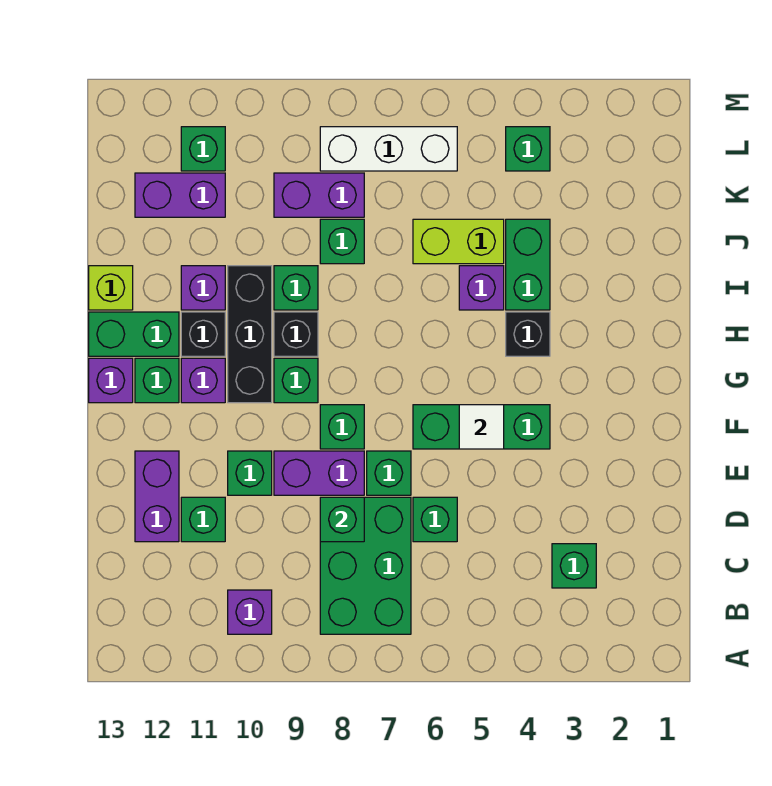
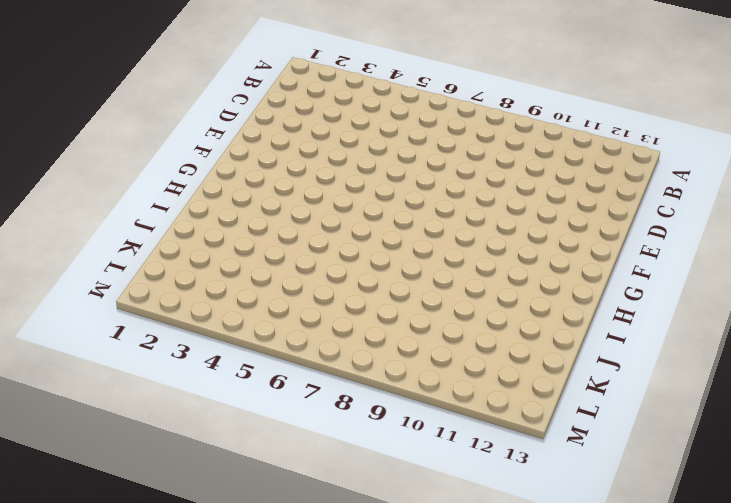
none -> green brick B7:D8 level 1
none -> purple brick B10 level 1
none -> green brick C3 level 1
none -> green brick D6 level 1

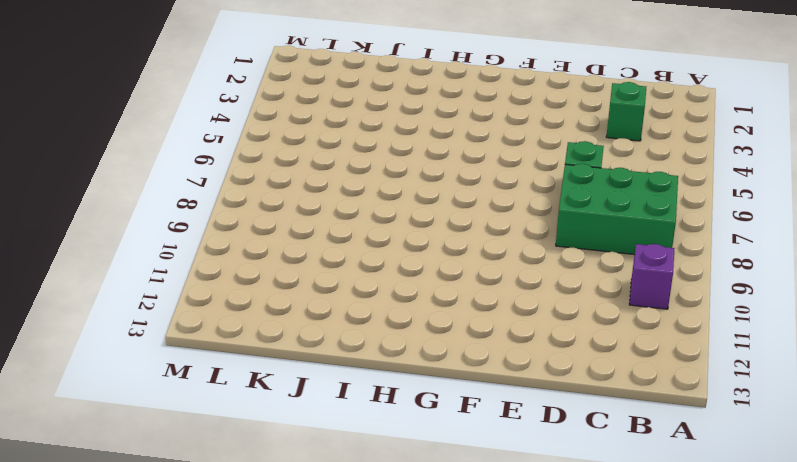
none -> green brick D11 level 1
none -> purple brick D12:E12 level 1
none -> green brick E7 level 1
none -> purple brick E8:E9 level 1

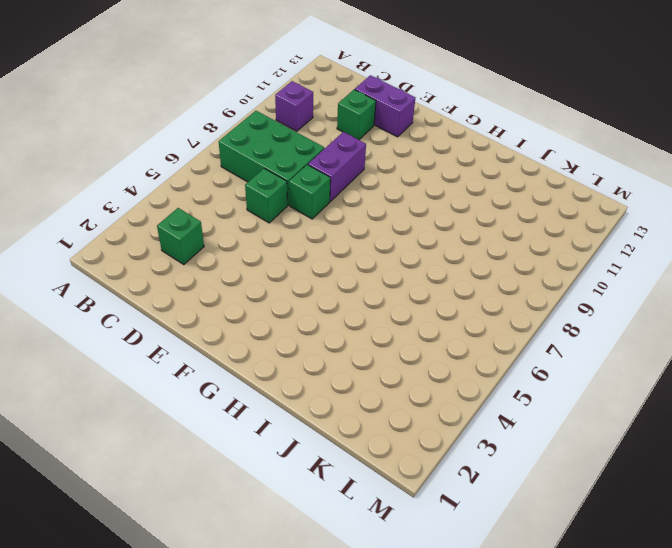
none -> green brick E10 level 1
none -> green brick F4:F6 level 1
none -> green brick F8 level 1
none -> green brick G9 level 1

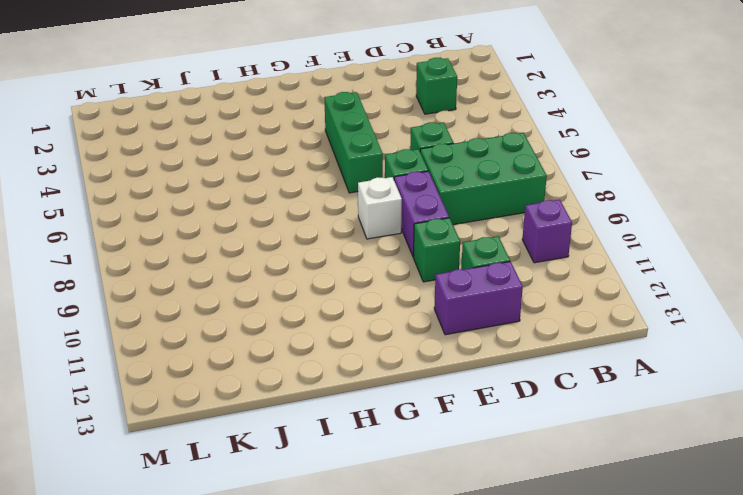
white brick F8 level 1 -> green brick F8 level 1
none -> green brick G9 level 1
none -> black brick G10:I10 level 1
none -> purple brick G11 level 1
none -> green brick G12 level 1

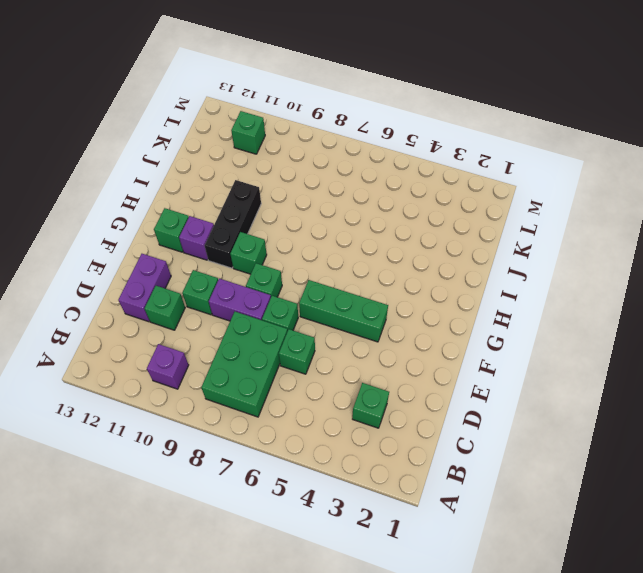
none -> purple brick G13 level 1
none -> black brick H4 level 1
none -> black brick H9 level 1
none -> black brick H11 level 1

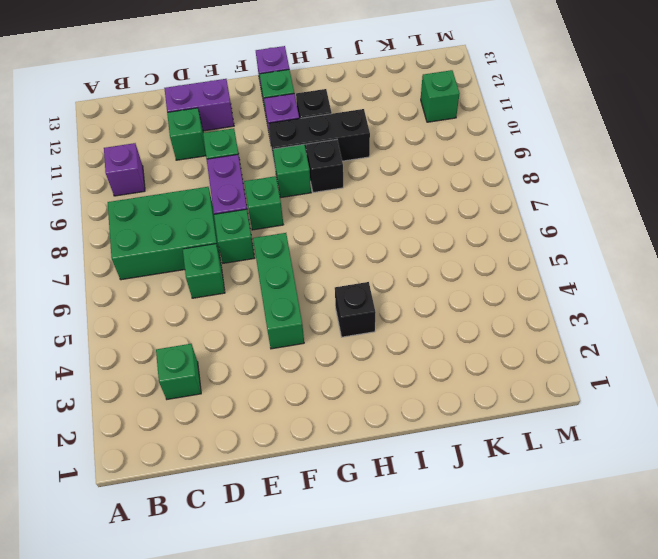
none -> green brick H12:H13 level 1
none -> green brick I4:J4 level 1
none -> purple brick I5 level 1
none -> green brick I9 level 1

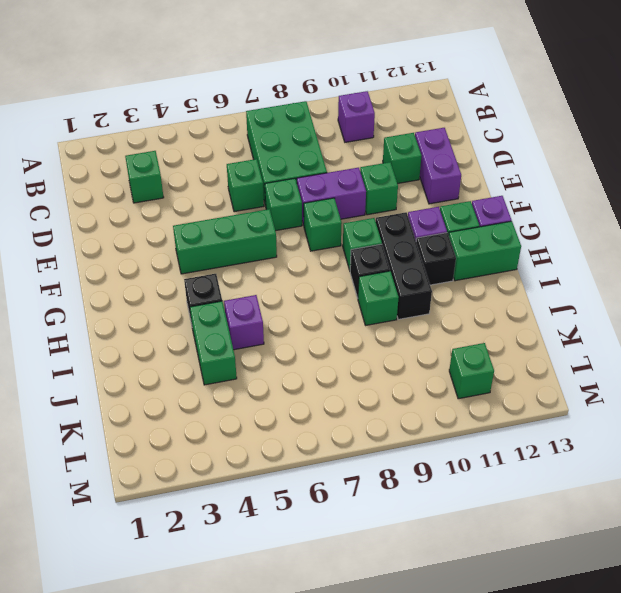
none -> purple brick I11 level 1
none -> lime brick I13 level 1
none -> lime brick J5:J6 level 1
none -> green brick J8 level 1

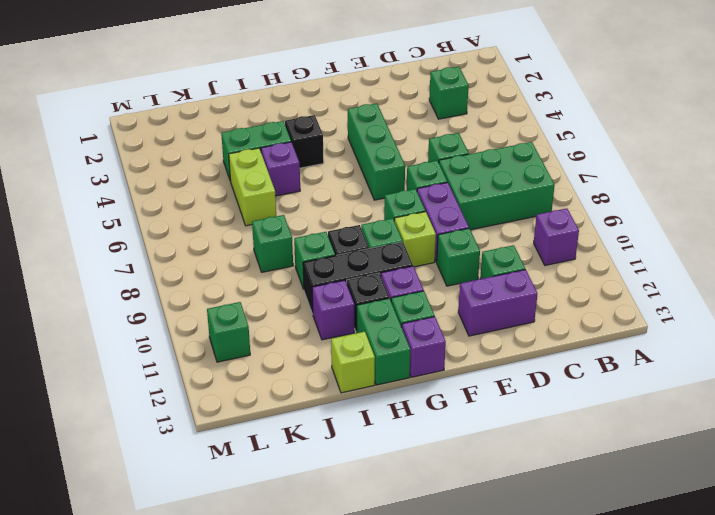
lime brick F9 level 1 -> none
none -> purple brick K8:K9 level 1
none -> purple brick K11:K12 level 1
none -> green brick L4 level 1
none -> white brick L6:L8 level 1

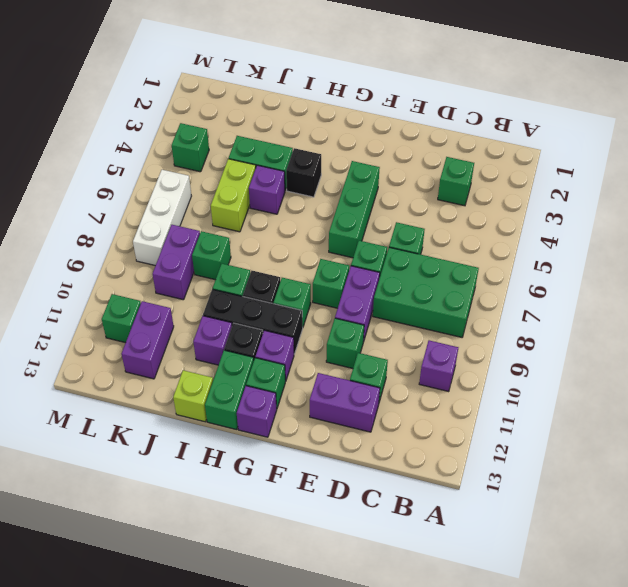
none -> green brick D8 level 2
none -> white tile F5 level 2

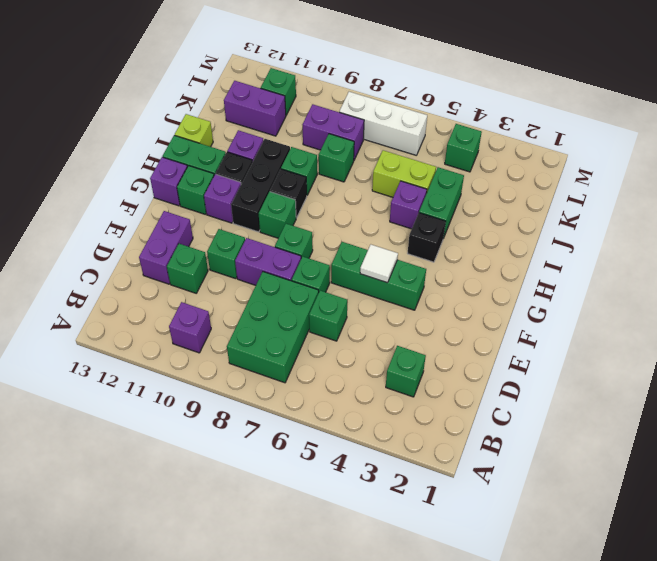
none -> green brick D8 level 2

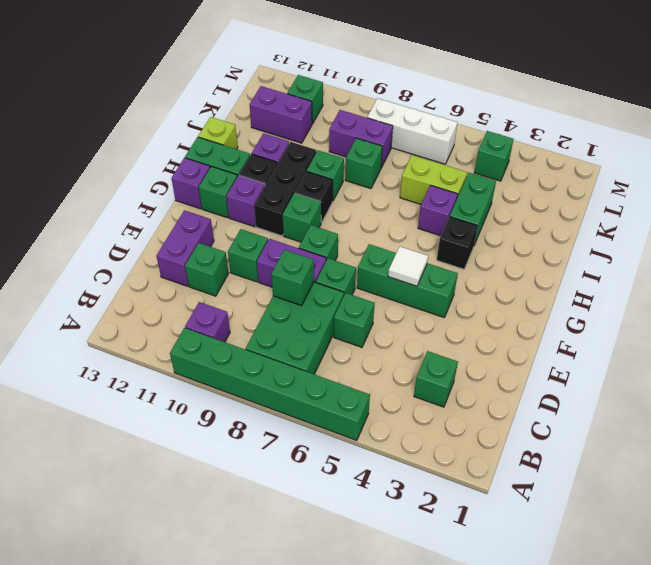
green brick A5:A10 level 1 -> none

